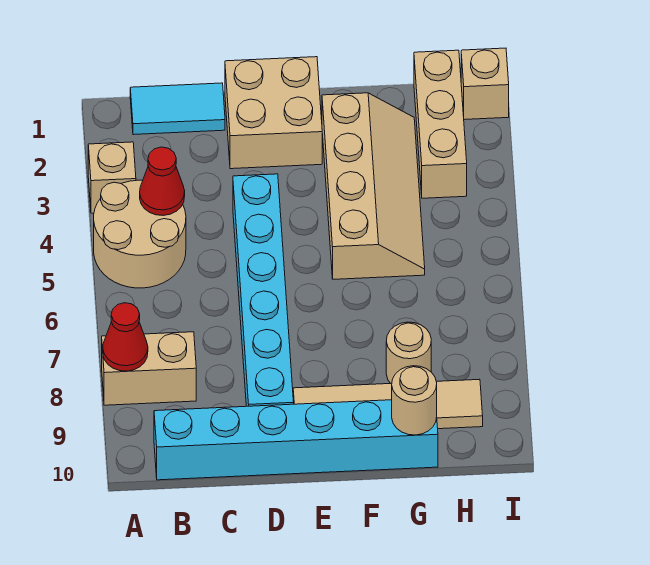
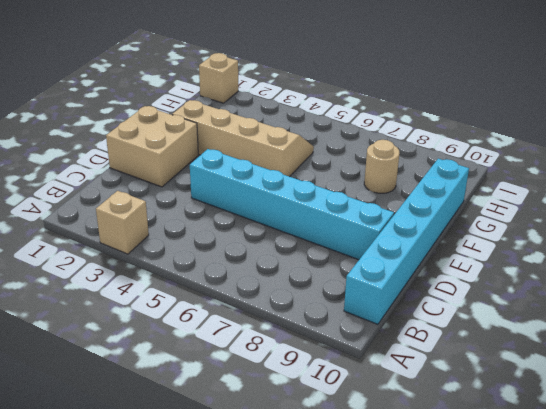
none -> tan round brick A4:B5 level 1
none -> tan brick A8:B8 level 1
none -> cyan tile B1:C1 level 1

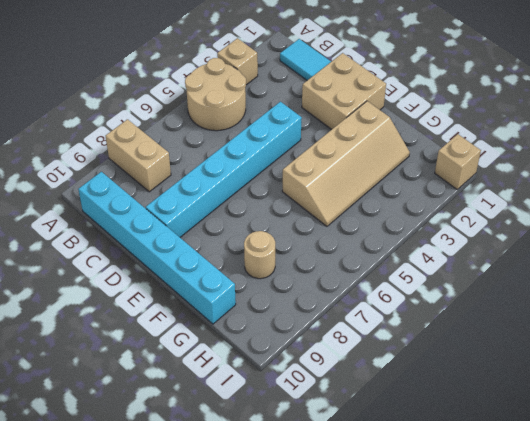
none -> tan tile E9:H9 level 1
none -> tan brick H1:H3 level 1
none -> red cone A8 level 2

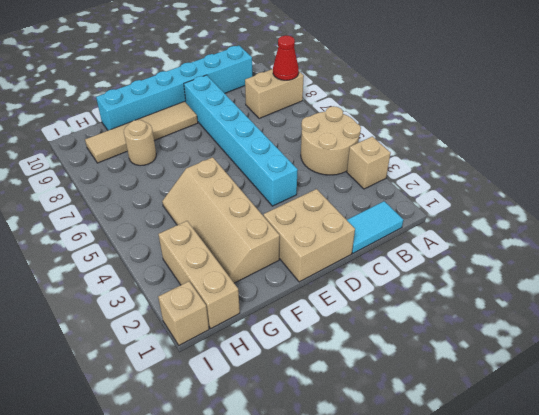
none -> red cone B4 level 2
none -> tan round brick G10 level 2

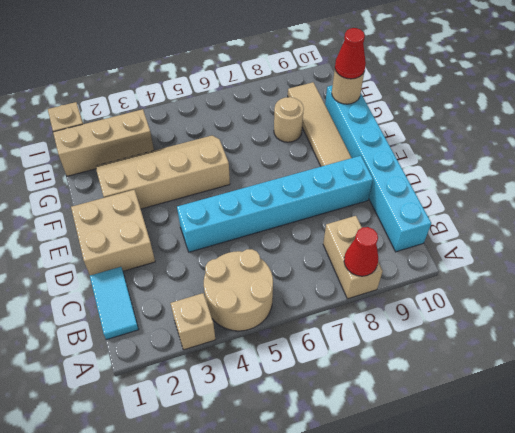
red cone G10 level 3 -> red cone B4 level 2

